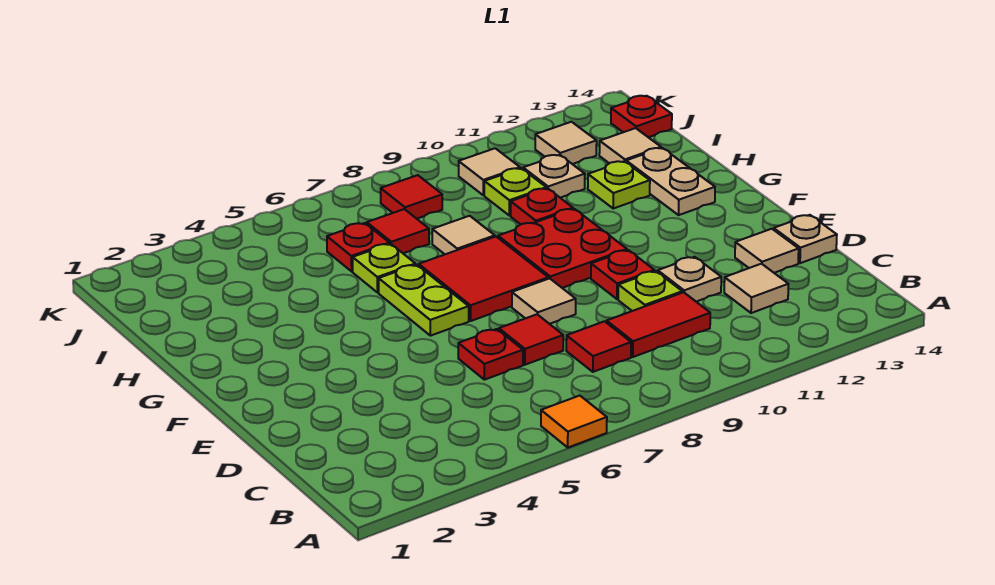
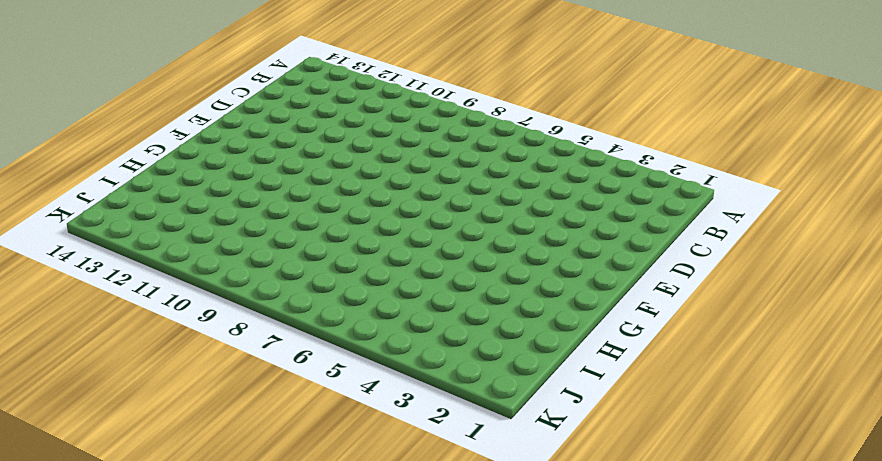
none -> orange tile A6 level 1
none -> red tile C8 level 1
none -> red tile C9:C10 level 1

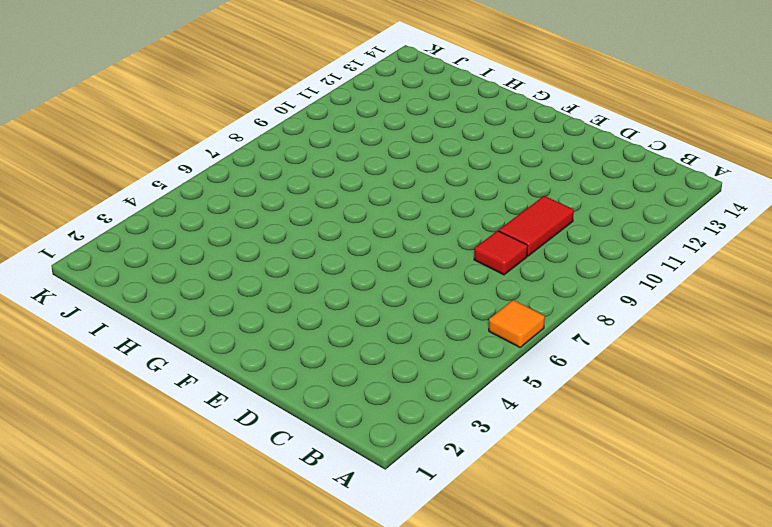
none -> tan tile C12 level 1
none -> red plate D6 level 1
none -> red tile D7 level 1

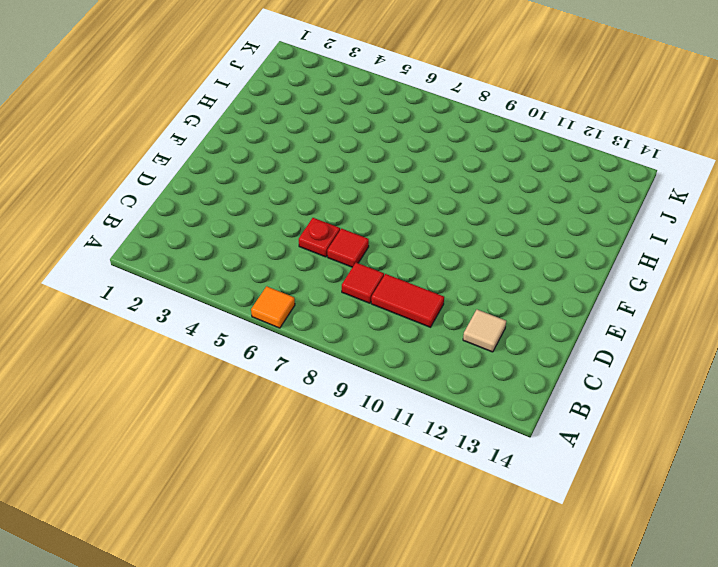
none -> lime plate D10 level 1
none -> tan plate D11 level 1
none -> tan tile D13 level 1

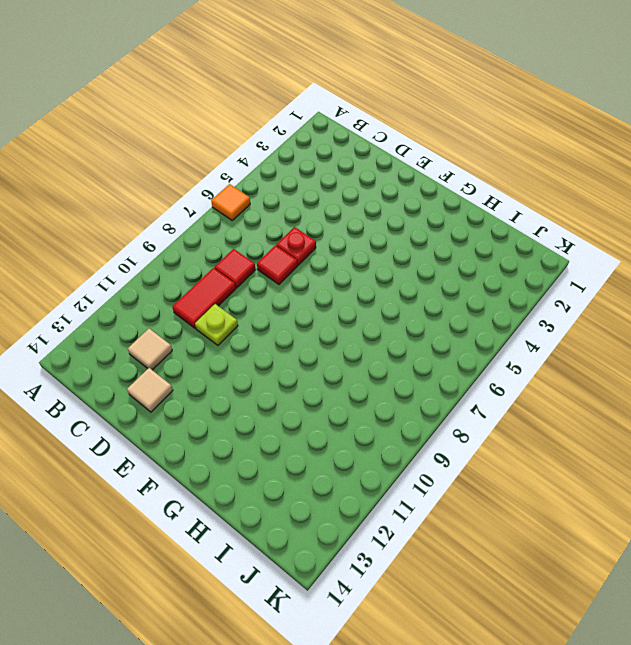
none -> tan plate D11 level 1
none -> tan plate D14 level 1
none -> tan tile E8 level 1

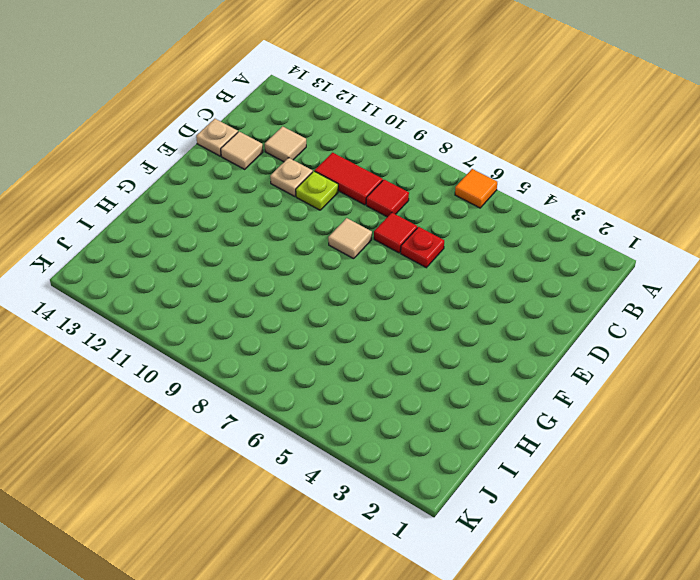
none -> red plate E10 level 1
none -> lime plate F6:G6 level 1
none -> red tile F7:G8 level 1

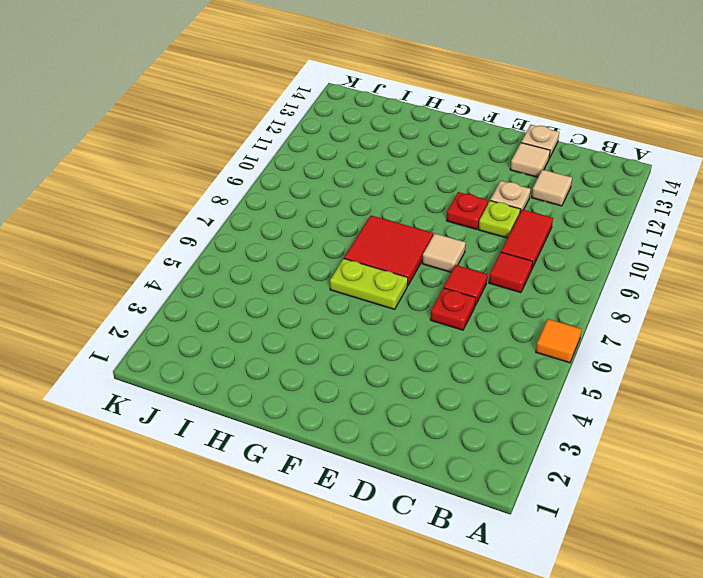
none -> red plate F9:G10 level 1
none -> tan plate G13:H13 level 1
none -> lime plate H6 level 1

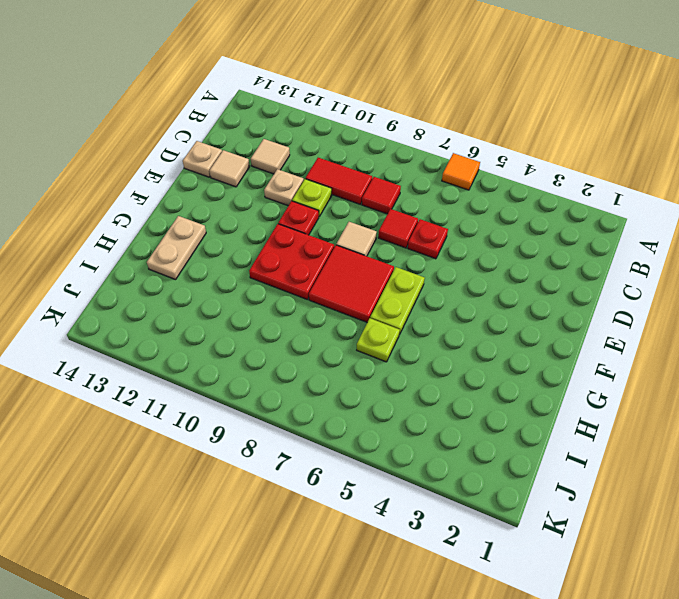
none -> tan tile H8 level 1
none -> red plate H10 level 1
none -> lime plate H12 level 1

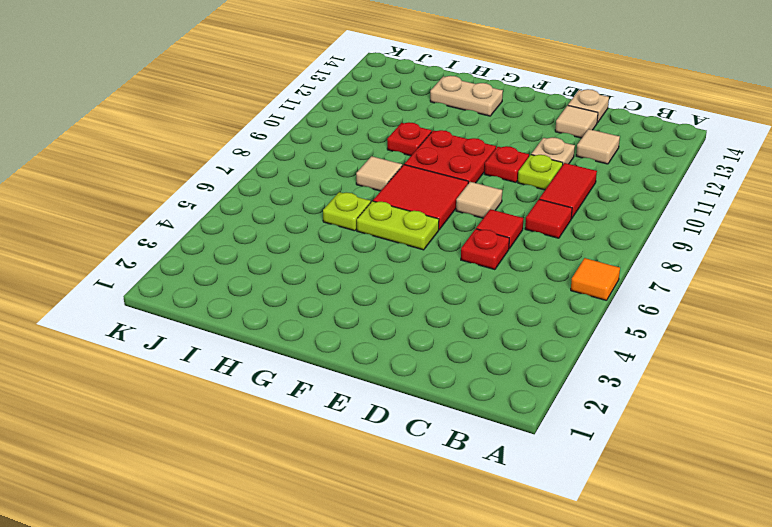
none -> lime plate H12 level 1
none -> red plate I6 level 1
none -> red tile I7 level 1

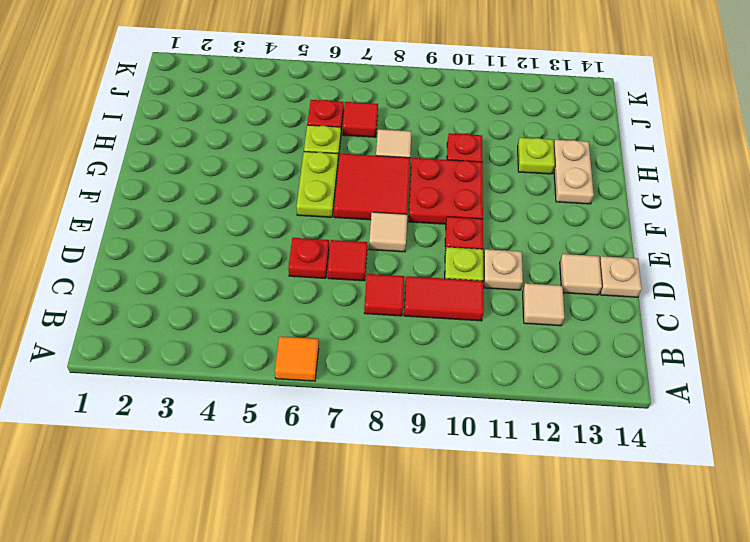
none -> lime plate I10 level 1
none -> tan plate I11 level 1
none -> tan tile I13 level 1

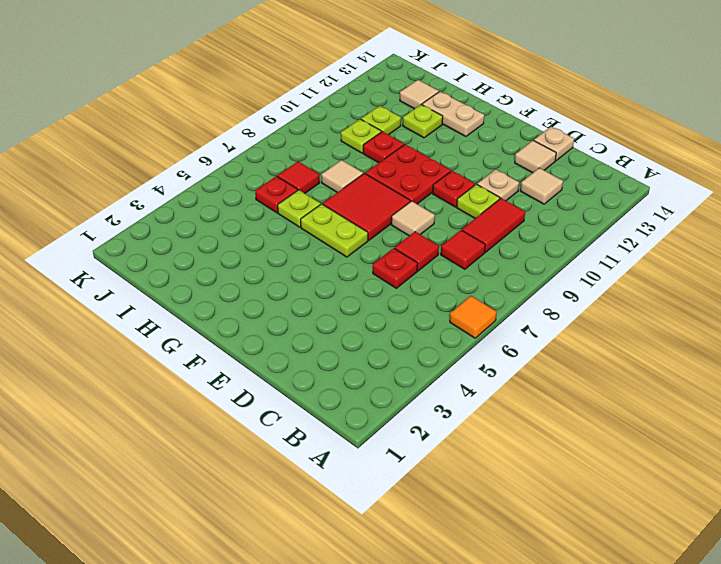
lime plate I11 level 1 -> tan plate I11 level 1
none -> red tile J8 level 1
none -> tan tile J10 level 1
none -> tan tile J12 level 1

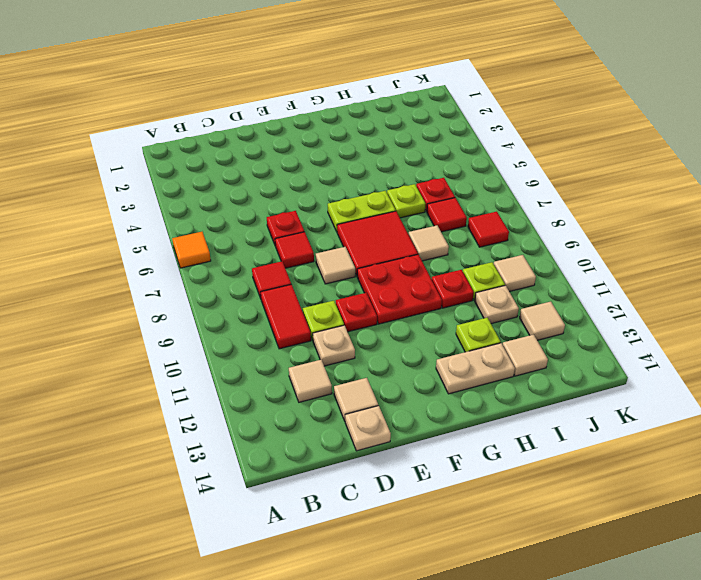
none -> red plate J14 level 1

